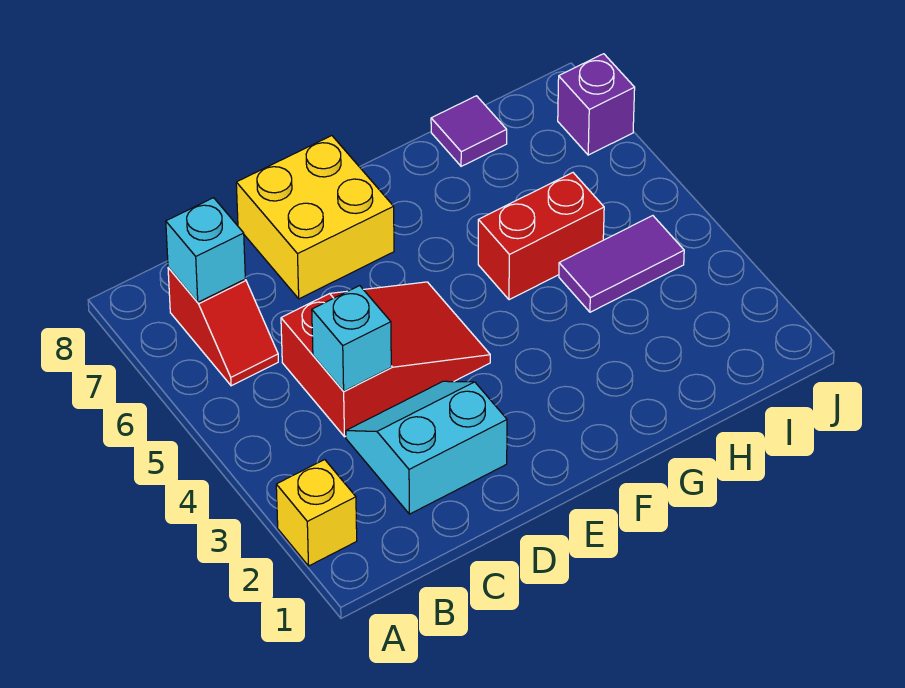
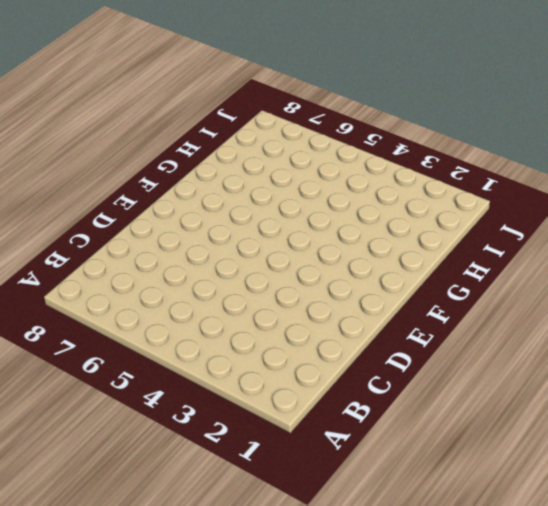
none -> yellow brick A2 level 1
none -> red slope B6:B7 level 1 top 7

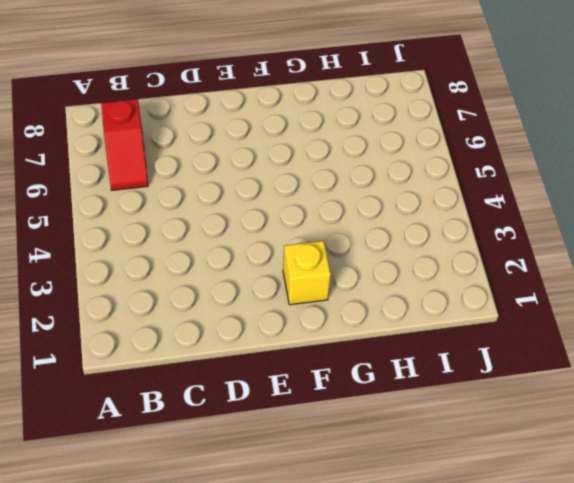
yellow brick F2 level 1 -> yellow brick A2 level 1
none -> cyan slope C2:D3 level 1 top 2
none -> red slope C4:E5 level 1 top C

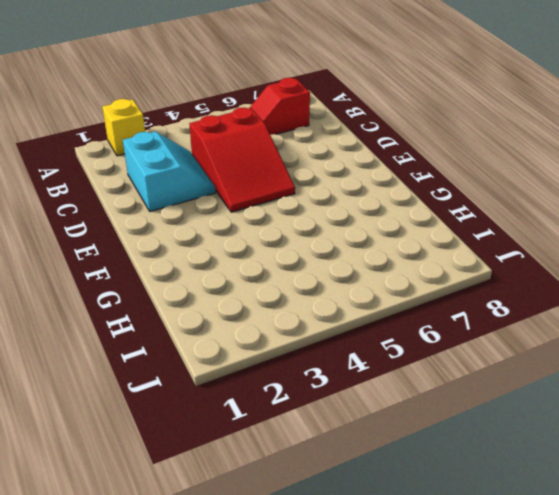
none -> yellow brick D7:E8 level 1
none -> red brick G5:H5 level 1

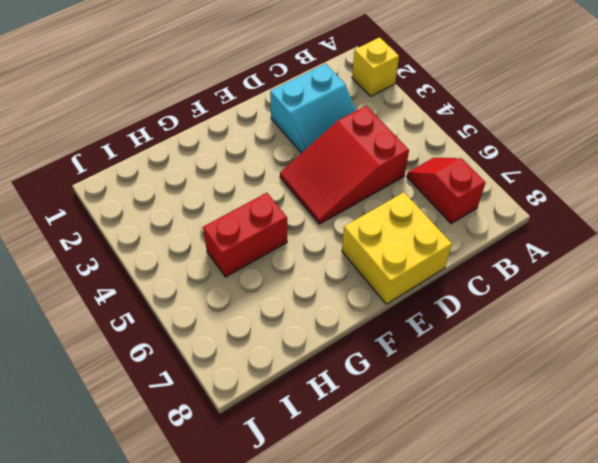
none -> purple tile H4:I4 level 1
none -> purple tile H8 level 1

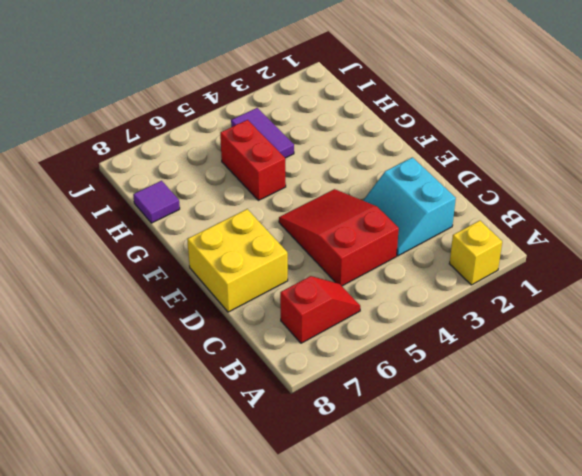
none -> purple brick J7 level 1
none -> cyan brick B7 level 2

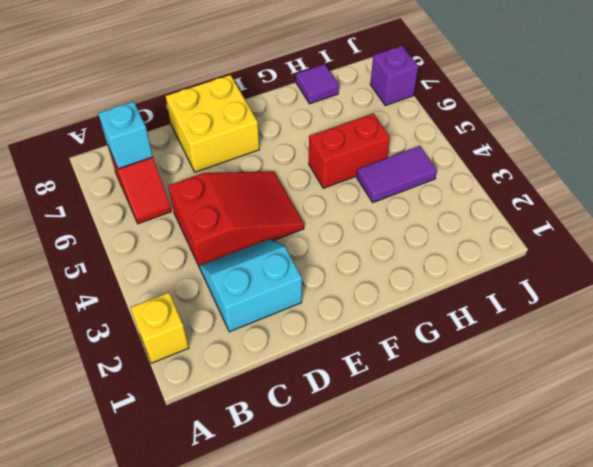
none -> cyan brick C4 level 2

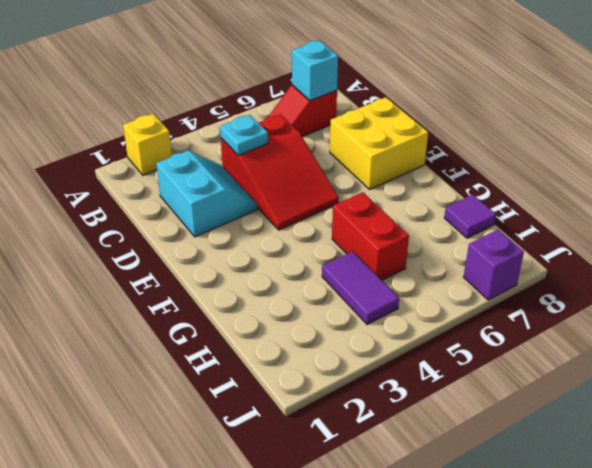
cyan plate C4 level 2 -> cyan brick C4 level 2

